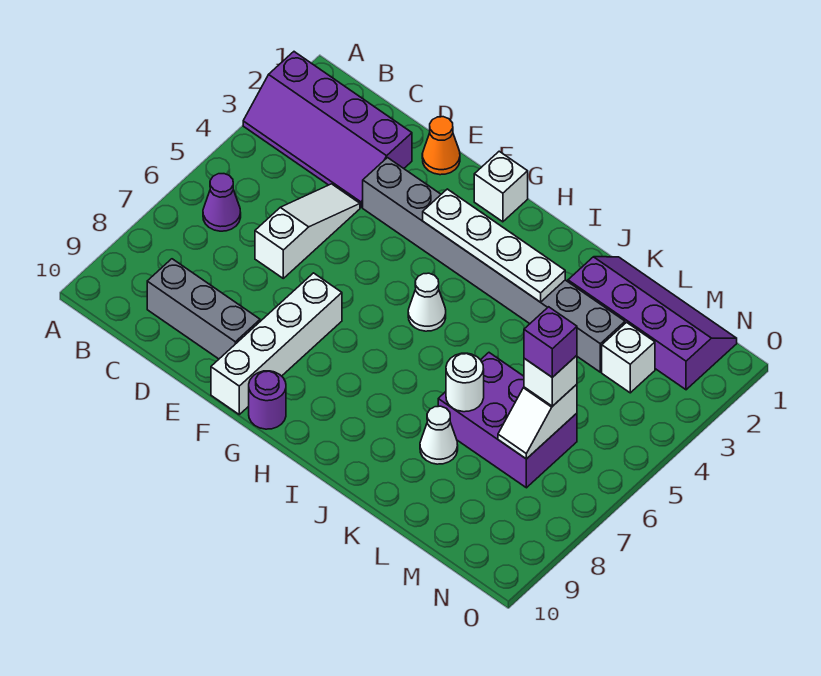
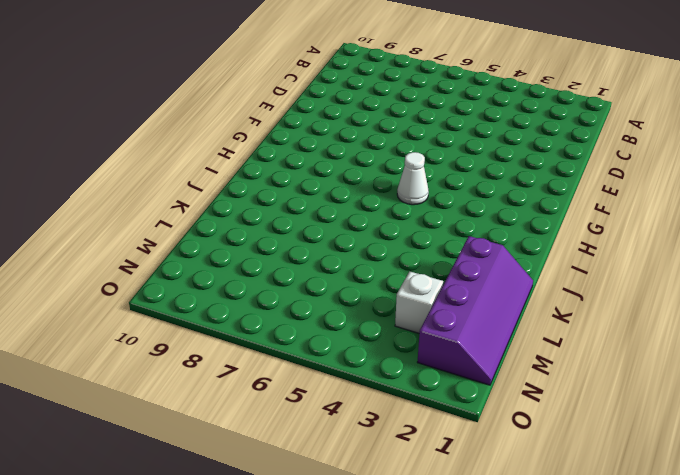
none -> purple slope A2:D3 level 1 top 2
none -> purple cone B6 level 1
none -> grey brick C9:E9 level 1

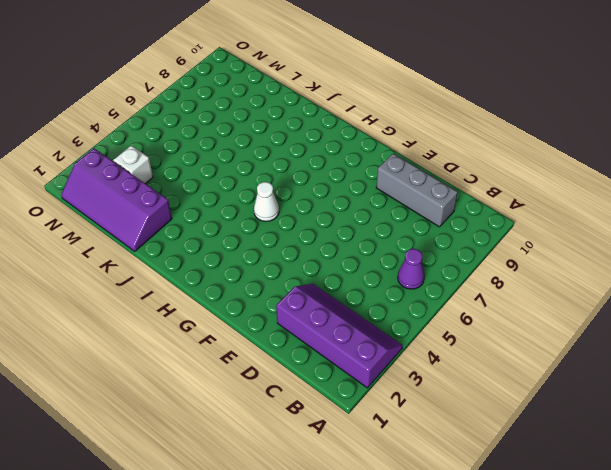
none -> white slope D4:D6 level 1 top 6
none -> orange cone E1 level 1
none -> grey brick E3:L3 level 1

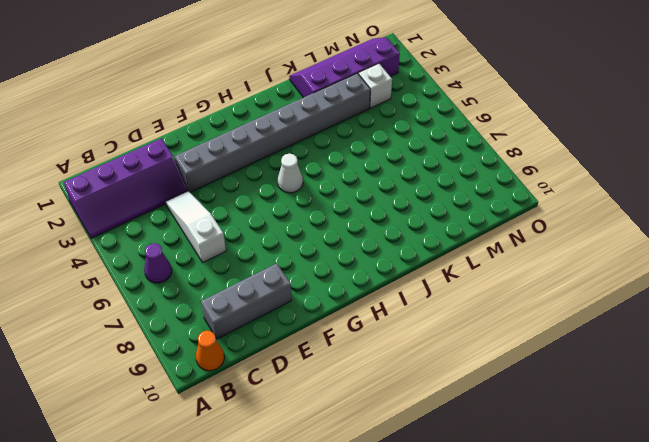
orange cone B10 level 1 -> orange cone E1 level 1
none -> white brick F7:F10 level 1
none -> white brick G1 level 1
none -> purple round brick G10 level 1

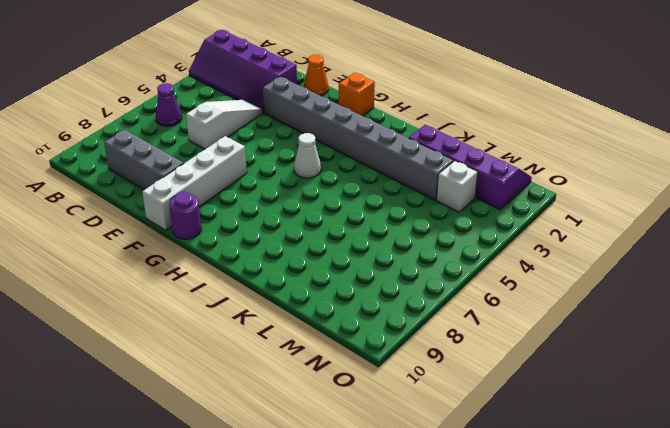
orange brick G1 level 1 -> white brick G1 level 1
none -> purple brick K6:M7 level 1
none -> white cone K8 level 1
none -> white plate G3:J3 level 2

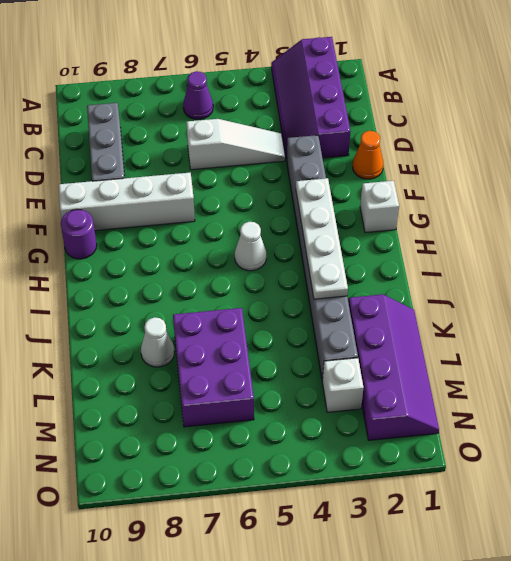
none -> white round brick K7 level 2
none -> white slope M6:M7 level 2 top 6
none -> white brick M6 level 3

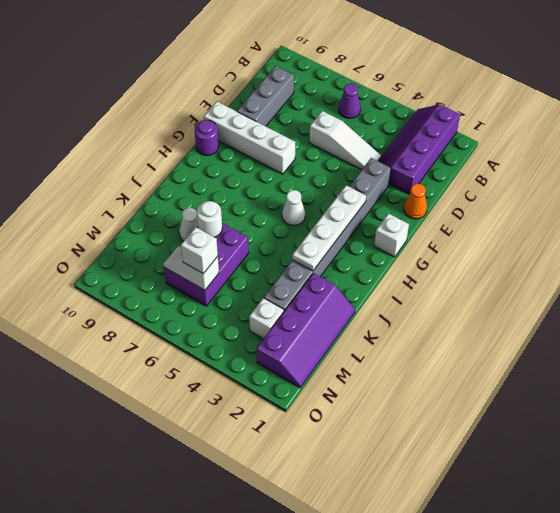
none -> purple brick M6 level 4

